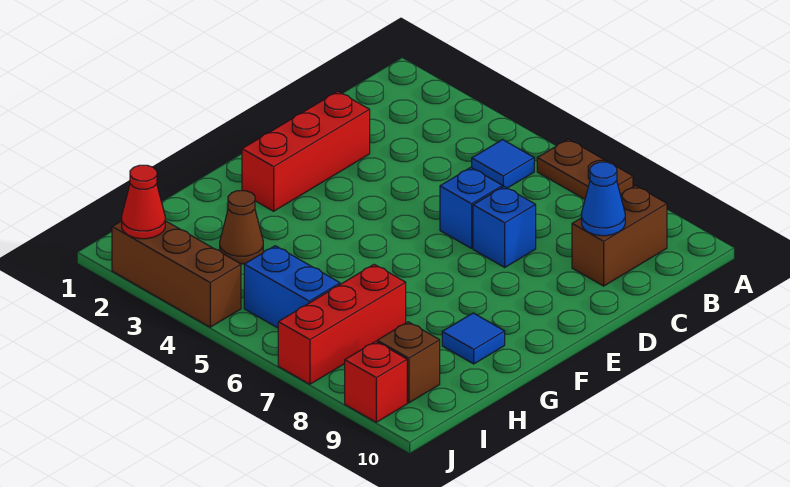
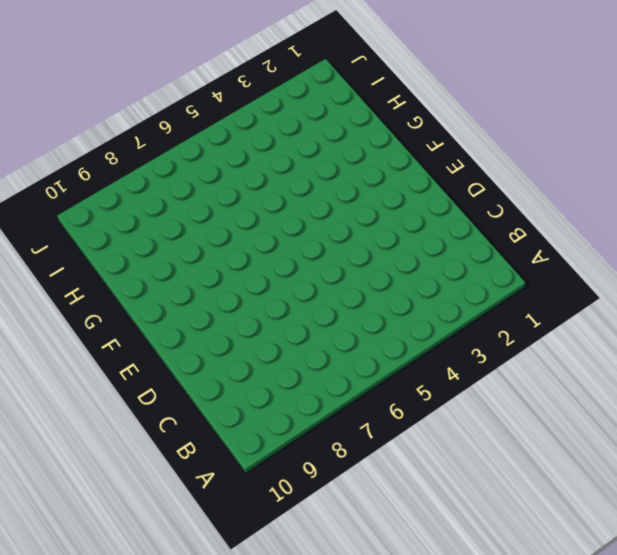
none -> brown plate A6:A7 level 1
none -> blue tile B5 level 1
none -> brown brick B9:C9 level 1

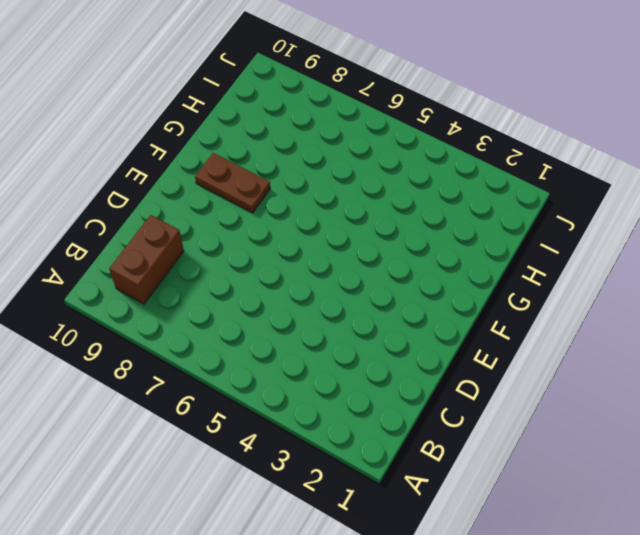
brown plate F8:F9 level 1 -> brown plate A6:A7 level 1
none -> blue tile B5 level 1
none -> red brick D2:F2 level 1
none -> blue brick D6 level 1

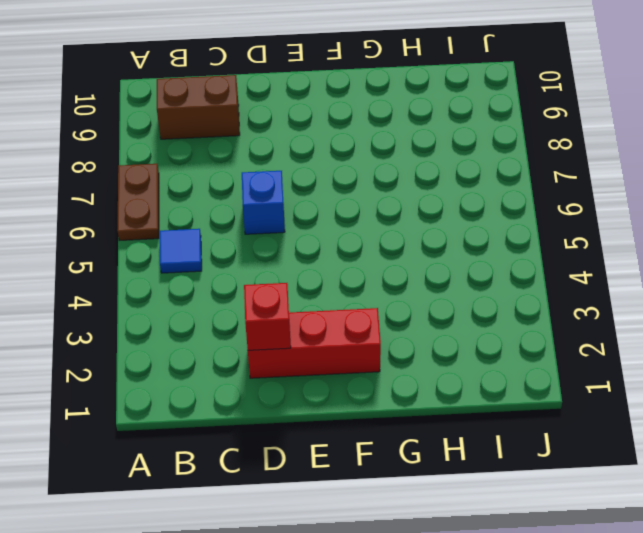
red brick D2 level 2 -> red brick J9 level 1
none -> blue brick D7 level 1
none -> blue tile G9 level 1
none -> brown cone H3 level 1

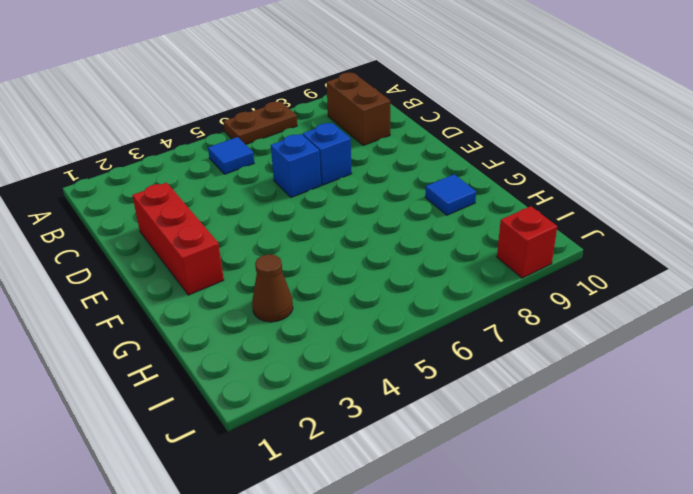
none -> red brick H7:J7 level 1
none -> blue brick I5:I6 level 1
none -> brown brick I9 level 1

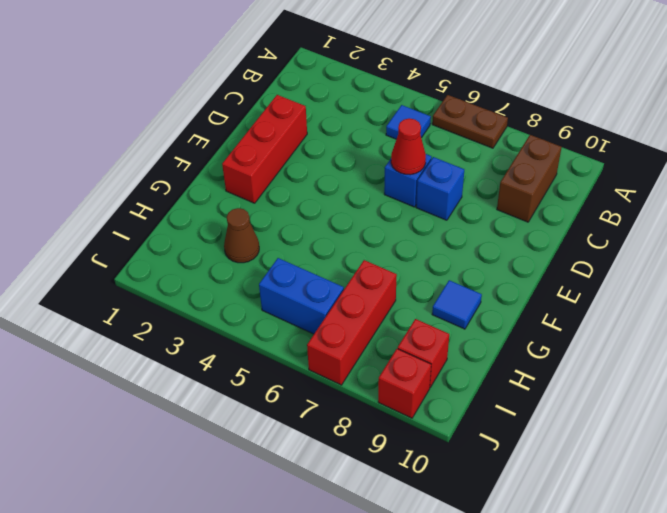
red cone D6 level 2 -> red cone J2 level 2
red brick I9 level 1 -> brown brick I9 level 1
none -> brown brick J2:J4 level 1
none -> blue cone C9 level 2

